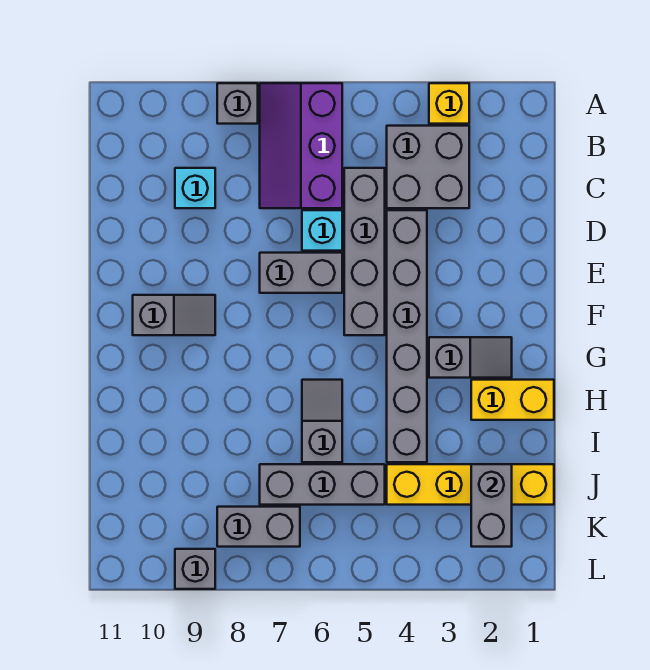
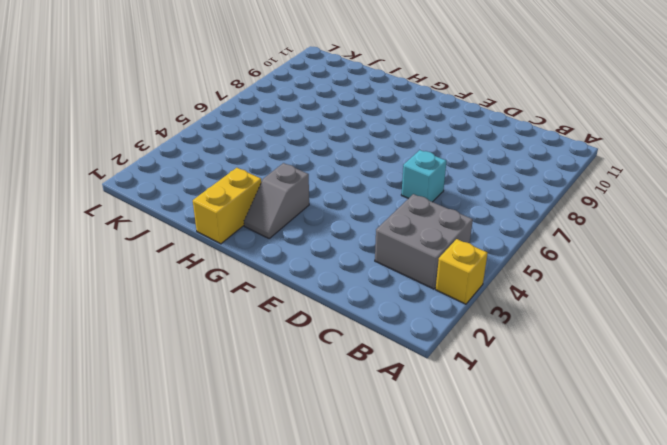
none -> purple slope A6:C7 level 1 top 6
none -> grey brick A8 level 1
none -> grey brick C5:F5 level 1

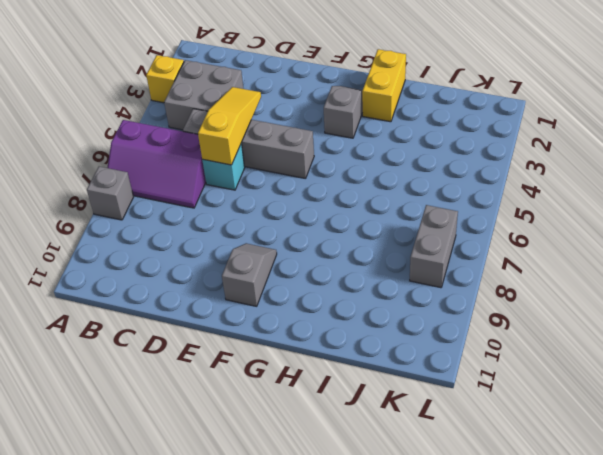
yellow slope D4:D6 level 2 top 6 -> none
none -> cyan brick C9 level 1
none -> grey brick D4:I4 level 1
none -> grey brick E6:E7 level 1

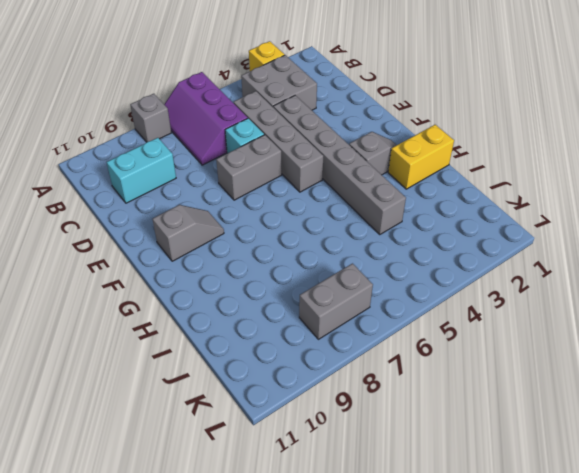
cyan brick C9:C10 level 1 -> cyan brick C9 level 1
none -> grey slope H6:I6 level 1 top I
none -> yellow brick J1:J4 level 1
none -> grey brick J5:J7 level 1

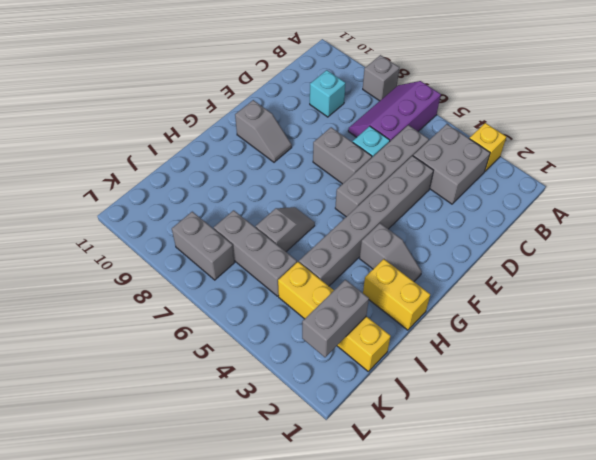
none -> grey brick L9 level 1

